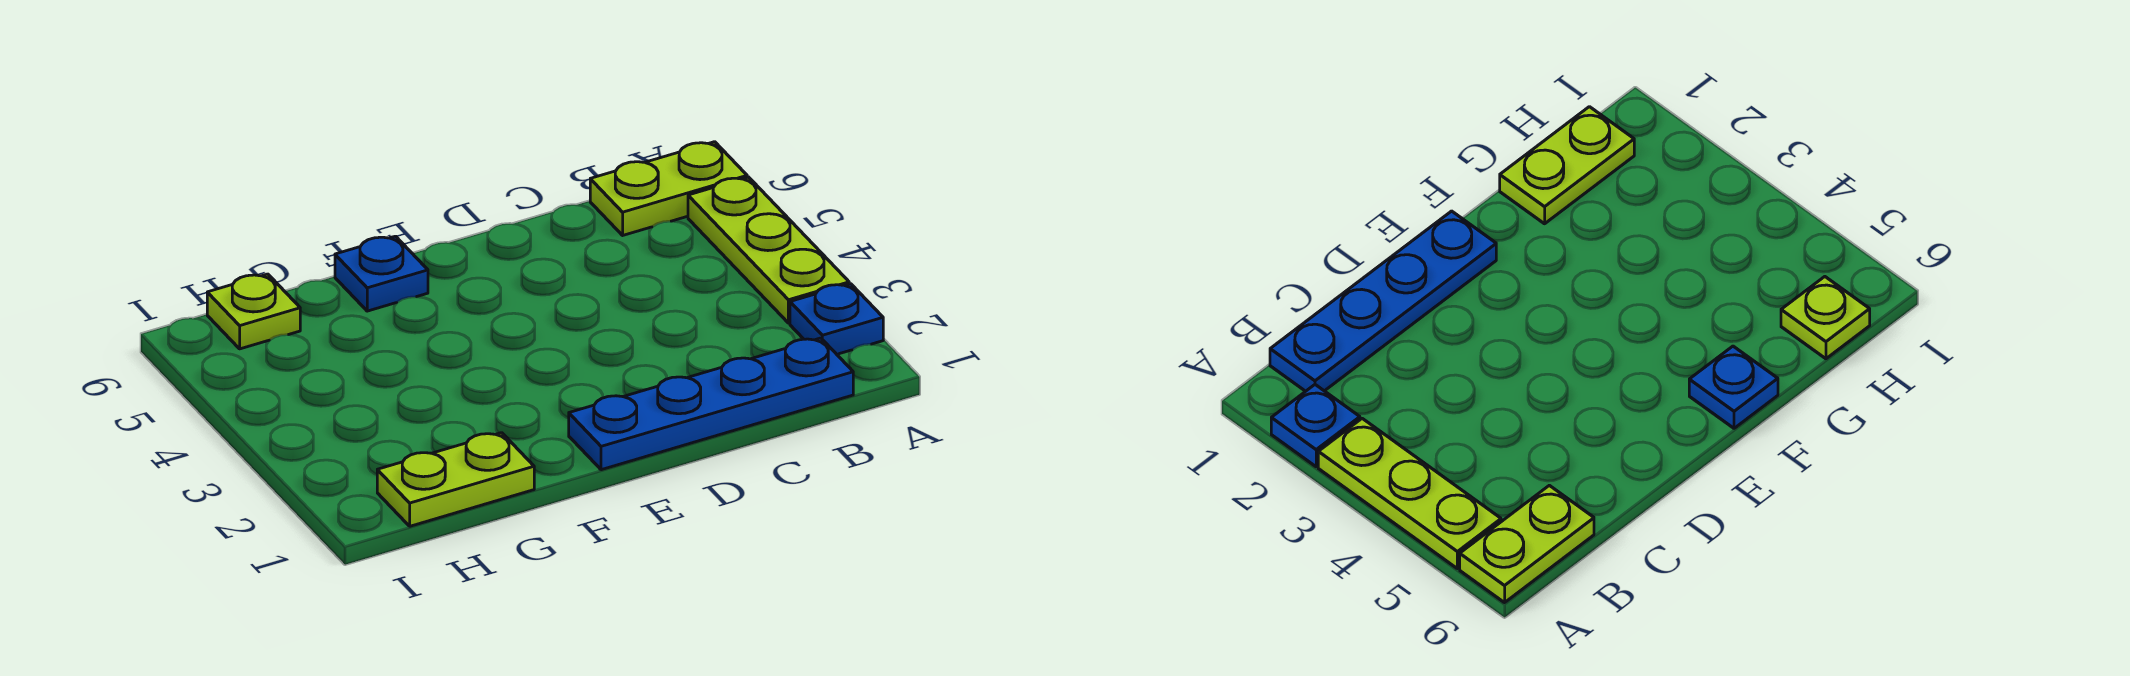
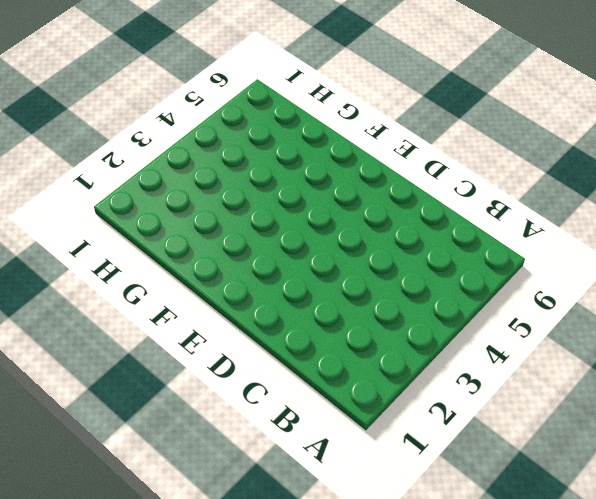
none -> blue plate A2 level 1
none -> lime plate A3:A5 level 1

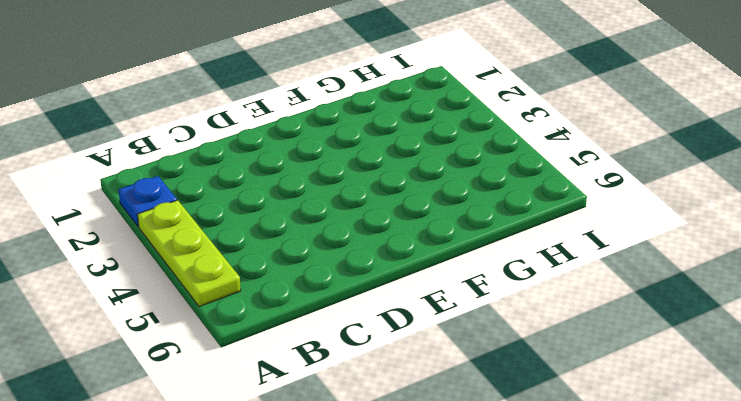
none -> lime plate A6:B6 level 1
none -> blue plate B1:E1 level 1

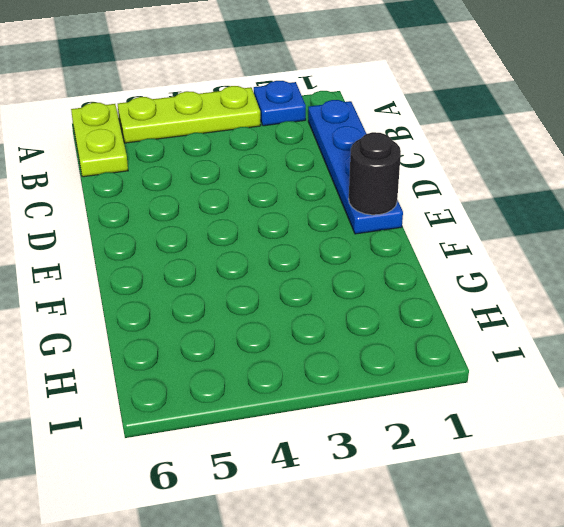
black round brick E1 level 2 -> none
none -> blue plate F6 level 1
none -> lime plate G1:H1 level 1

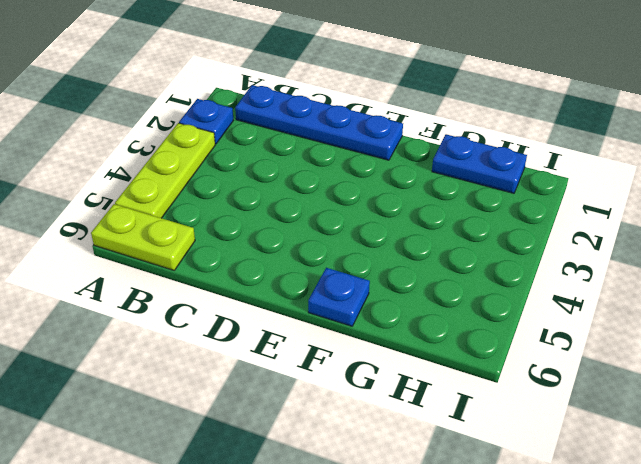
blue plate G1:H1 level 1 -> lime plate G1:H1 level 1
none -> lime plate H6 level 1

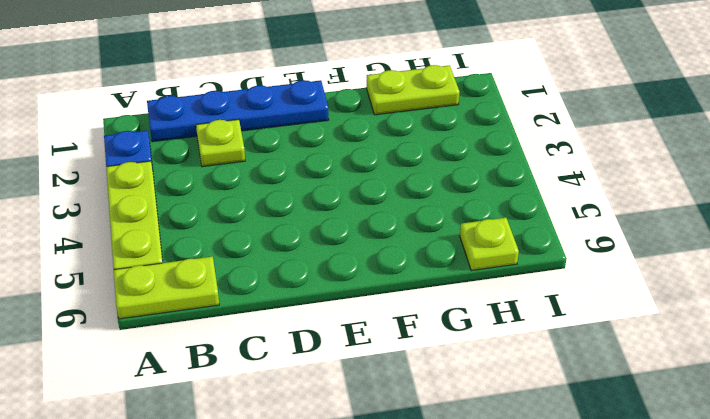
lime plate C2 level 1 -> none
none -> blue plate F6 level 1

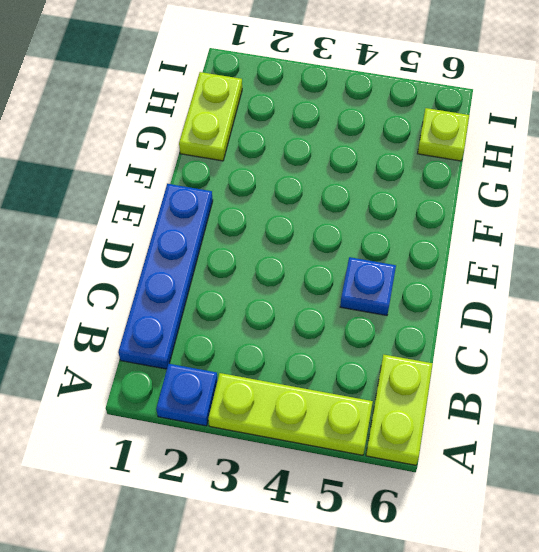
blue plate D5 level 1 -> blue plate F6 level 1

